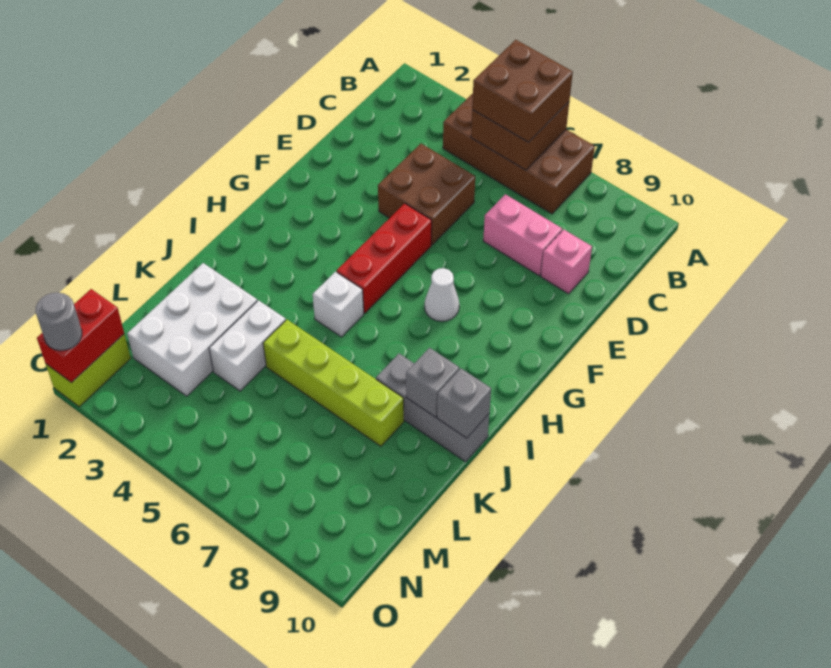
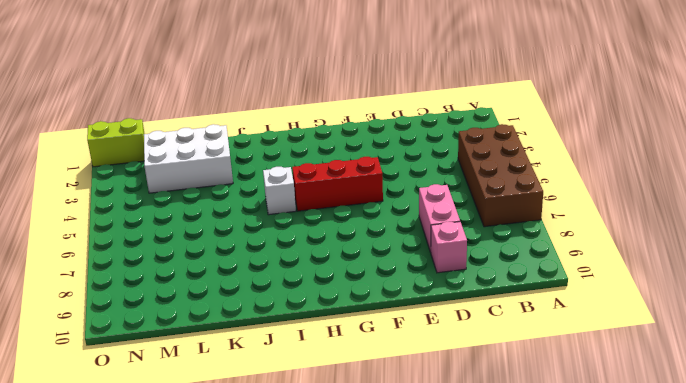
none -> brown brick D4:E5 level 1
none -> white cone G7 level 1
none -> grey brick J8:J10 level 1

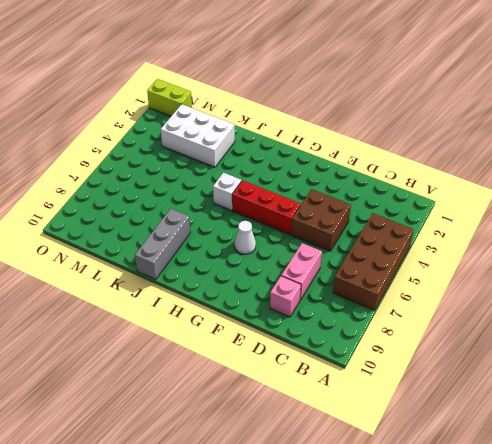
none -> white brick K4:L4 level 1
none -> lime brick K5:K8 level 1
none -> brown brick A5:B6 level 2

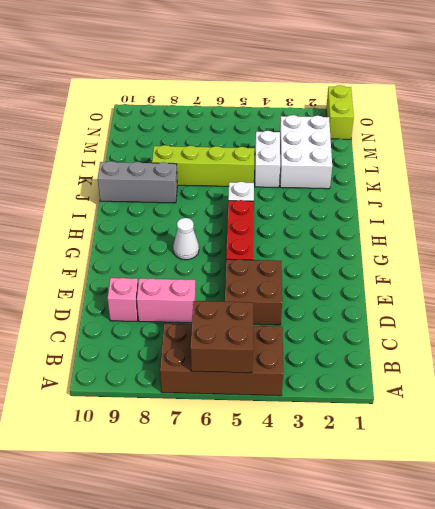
none -> grey brick J9 level 2
none -> grey brick J10 level 2
none -> red brick N1:O1 level 2

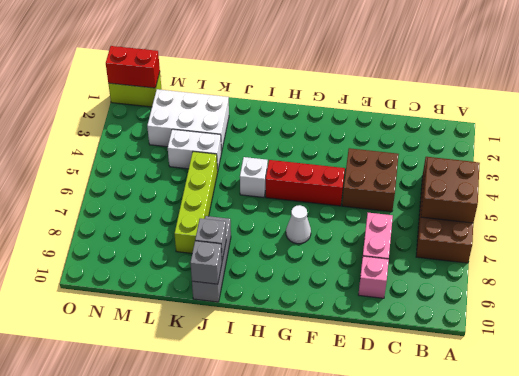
none -> brown brick A5:B6 level 3
none -> grey round brick O1 level 3

